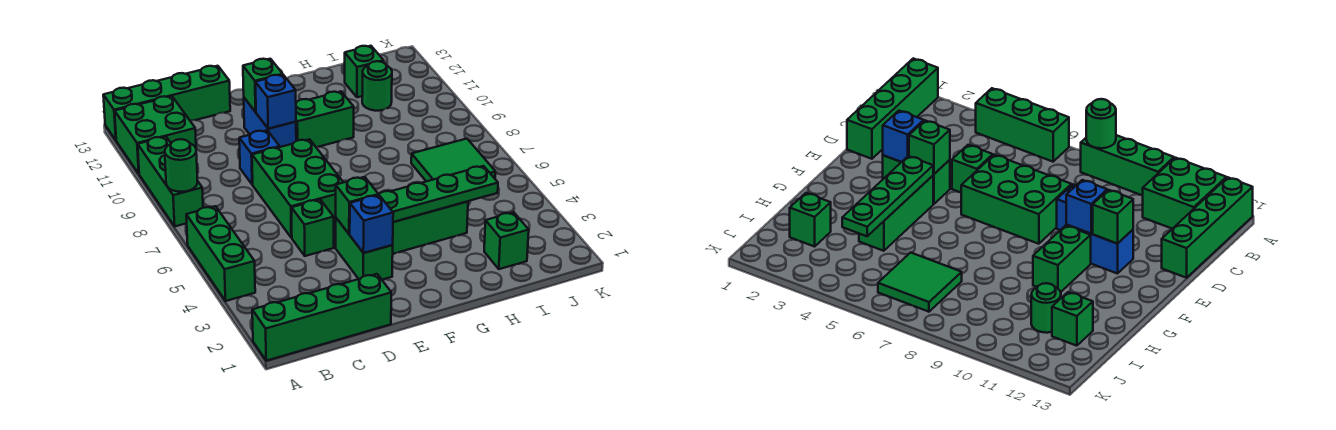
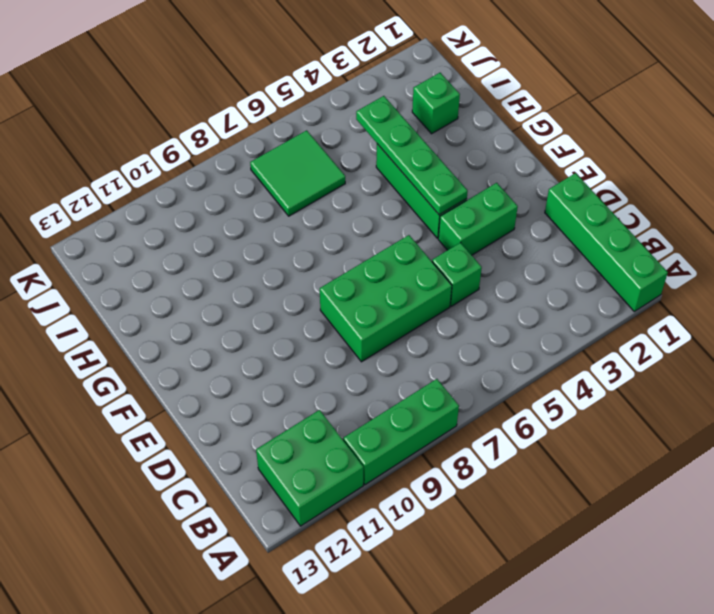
none -> green brick A4:A6 level 1
none -> green brick A13:D13 level 1
none -> blue brick D9 level 1

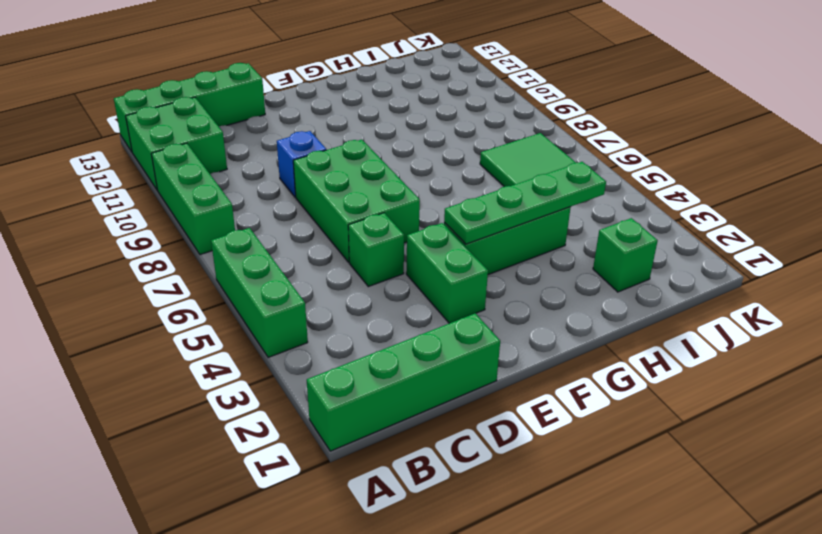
none -> blue brick E10:E11 level 1
none -> green brick F10:G10 level 1
none -> green round brick I11 level 1

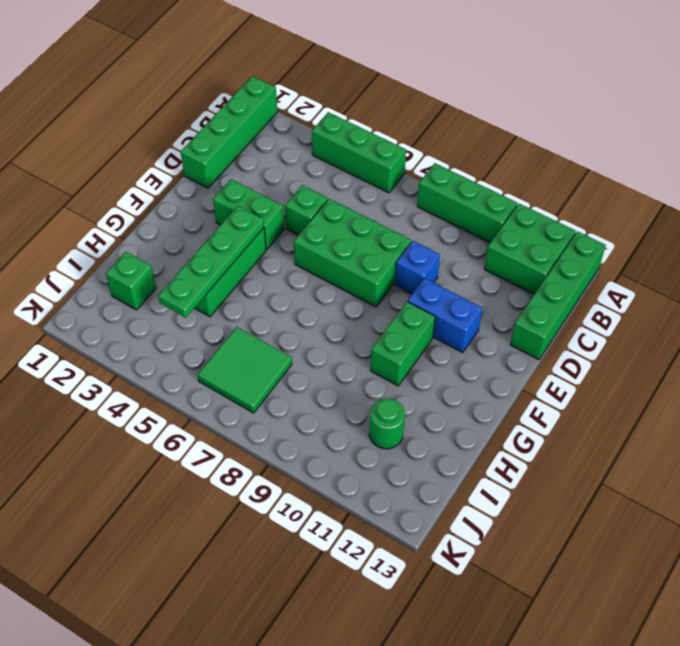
none -> green brick I12 level 1
none -> green round brick A8 level 2
none -> blue brick E3 level 2

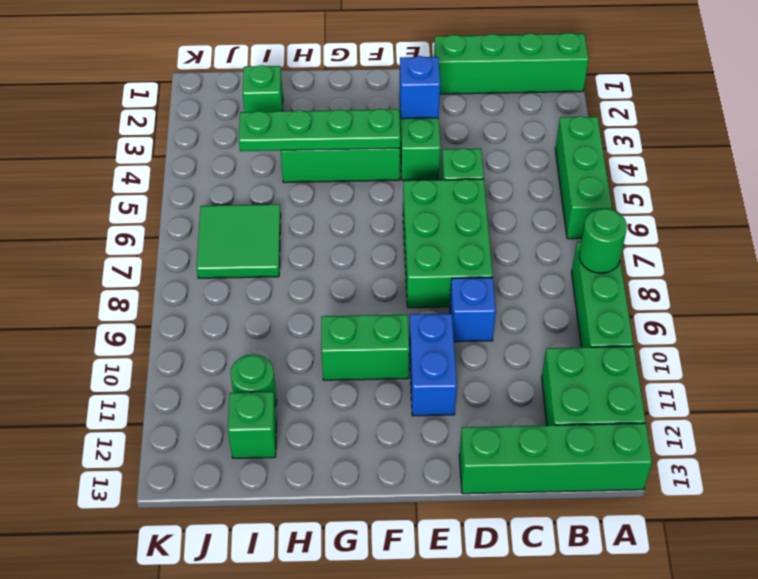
none -> green brick E4 level 2
none -> blue brick E10 level 2
none -> green brick E11 level 2

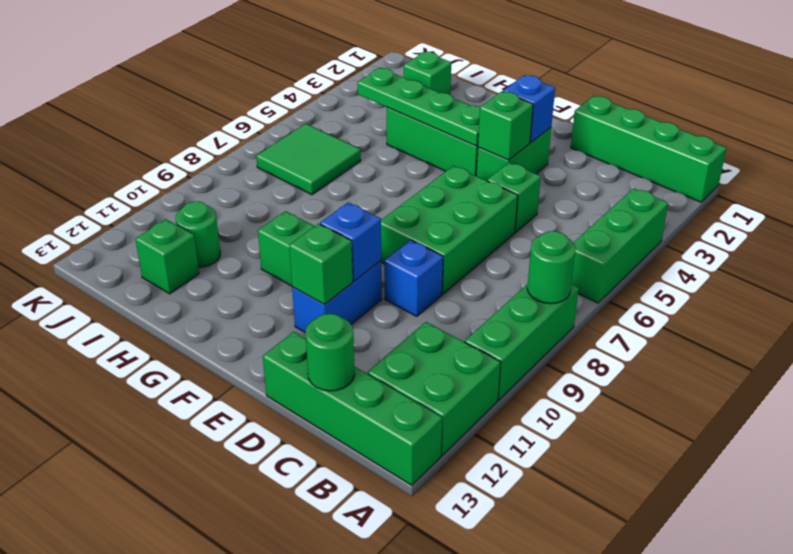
green round brick C13 level 2 -> none

